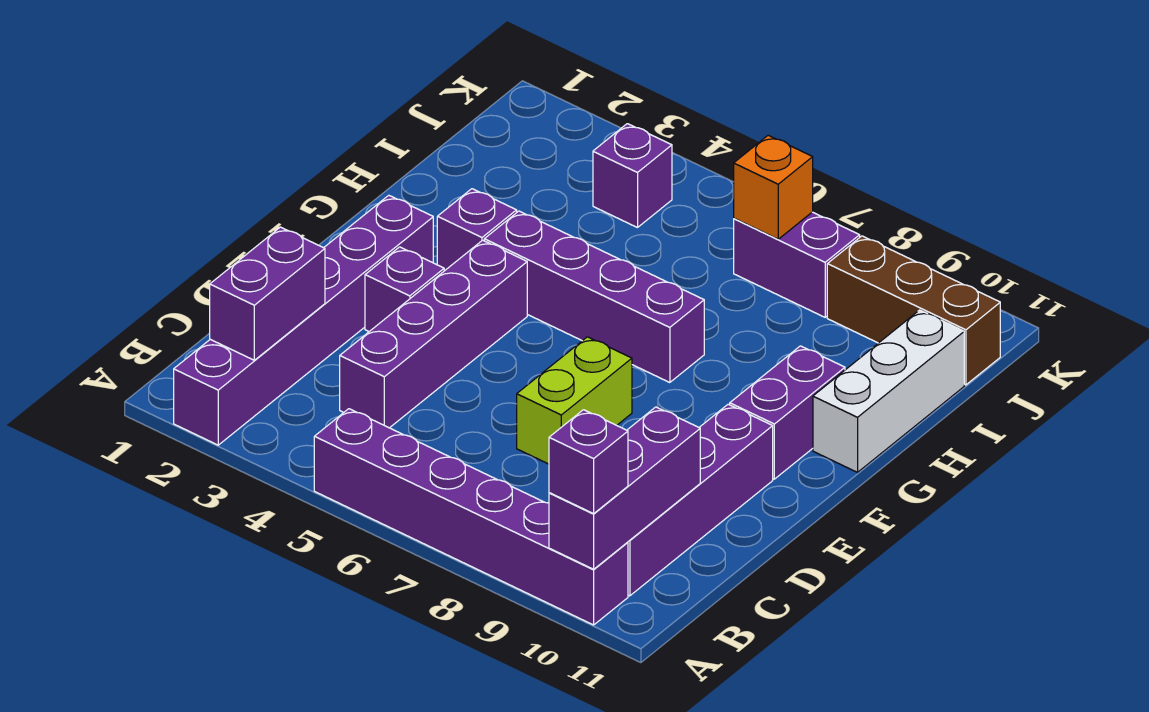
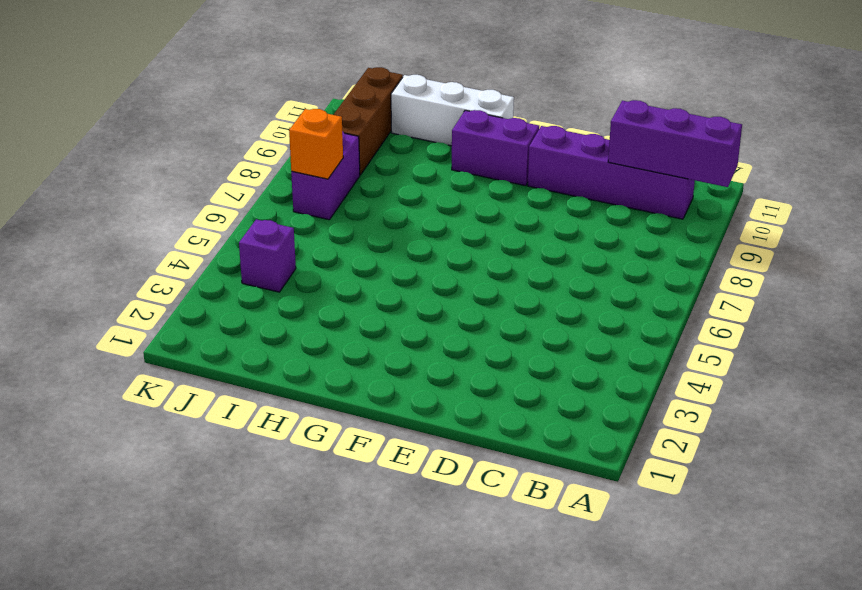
none -> purple brick A2:F2 level 1
none -> purple brick A5:A10 level 1
none -> purple brick C4:F4 level 1

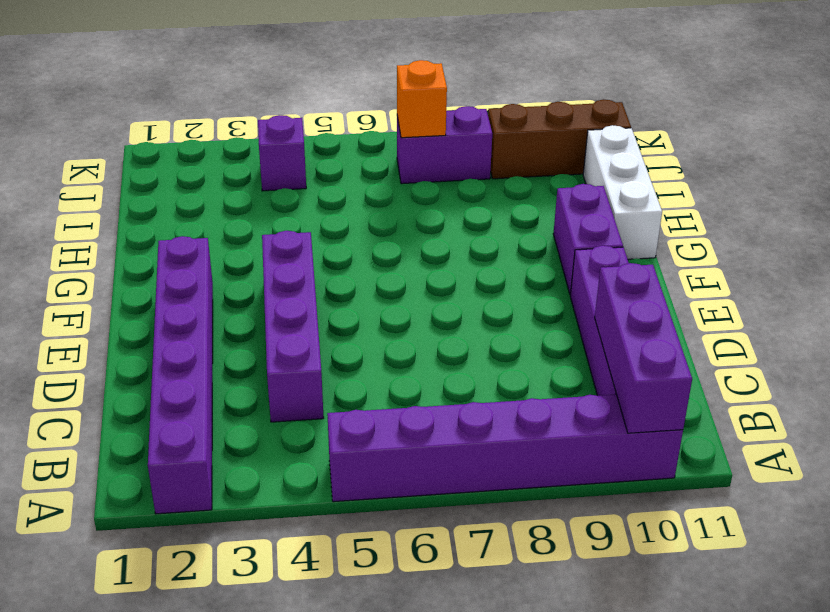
none -> lime brick D7:E7 level 1
none -> purple brick E3 level 1
none -> purple brick G3 level 1

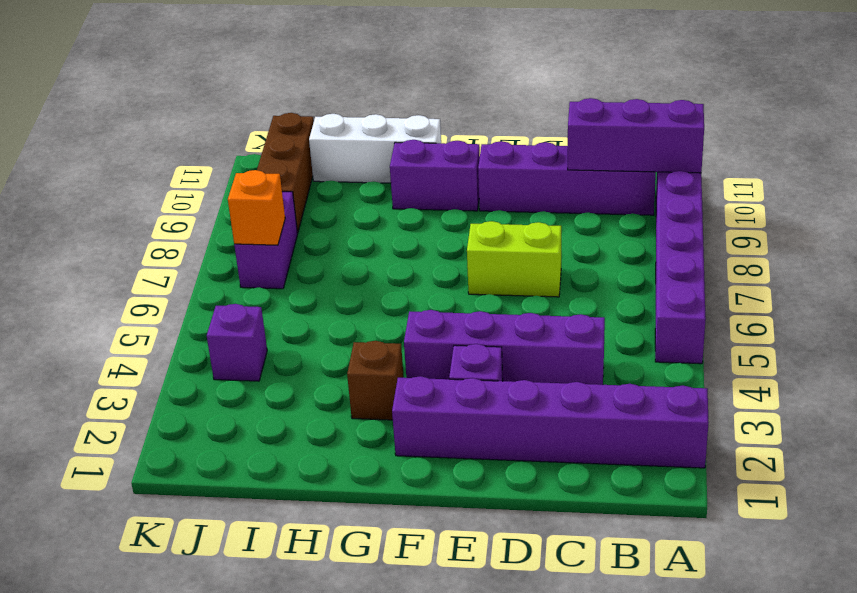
brown brick G3 level 1 -> purple brick G3 level 1
none -> purple brick G4:G7 level 1
none -> purple brick B2:C2 level 2
none -> purple brick A10 level 3

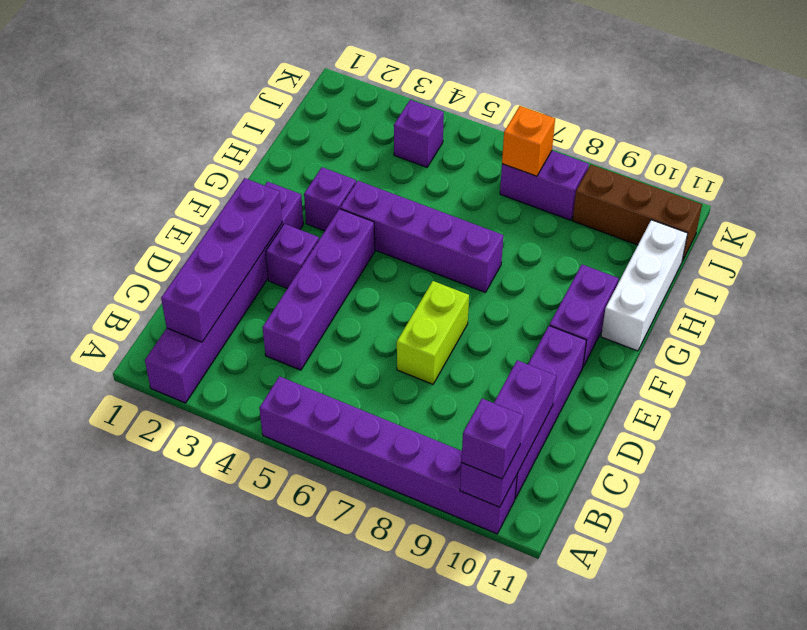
purple brick B2:E2 level 2 -> purple brick B2:C2 level 2

